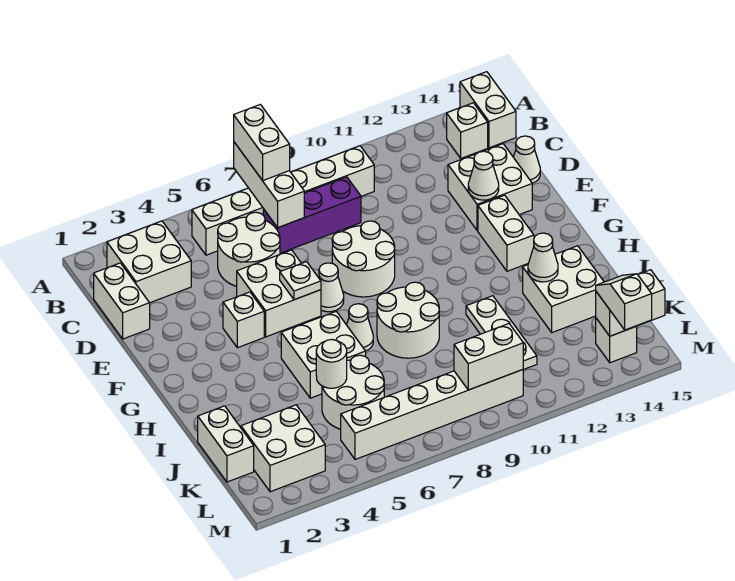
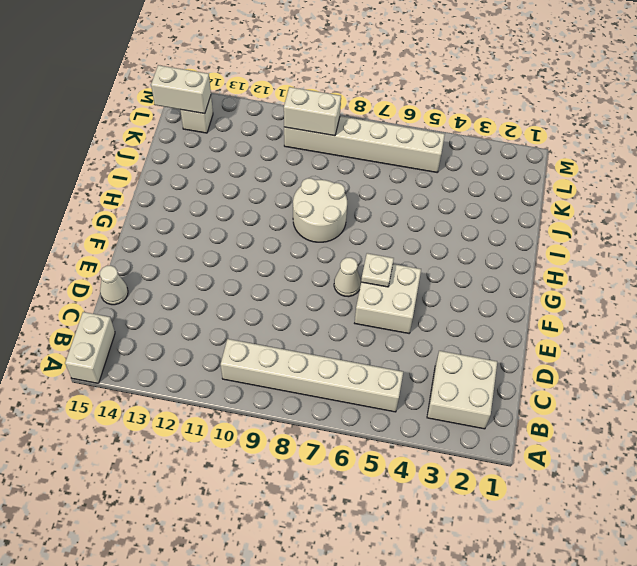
none -> white brick B14 level 1
none -> white brick C1:D1 level 1
none -> white round brick C5:D6 level 1
none -> purple brick C7:C9 level 1

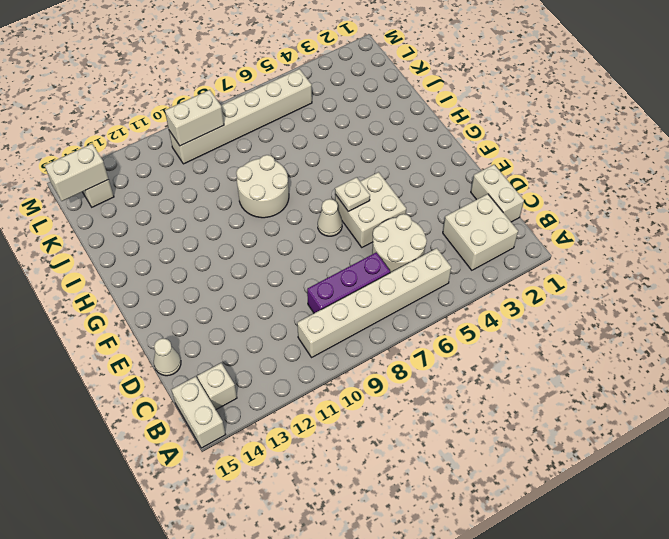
none -> white brick D13:E14 level 1
none -> white round brick E8:F9 level 1
none -> white brick F4 level 1
none -> white brick F13:G13 level 1

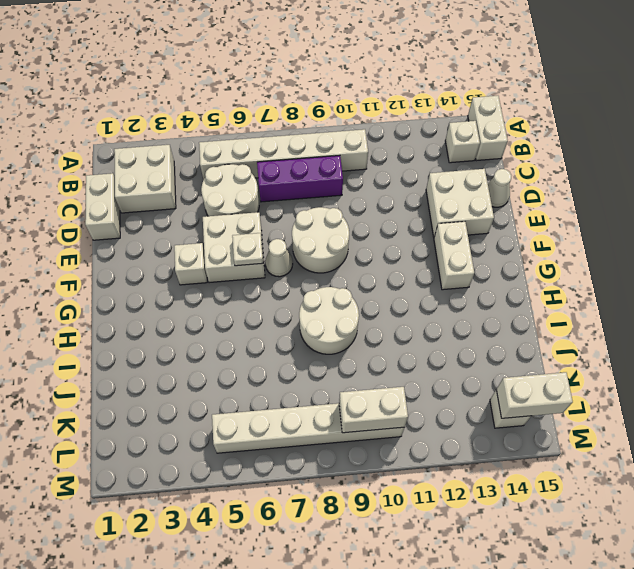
none -> white brick H5:I6 level 1
none -> white cone H7 level 1
none -> white plate I11:K11 level 1
none -> white brick I13:J14 level 1

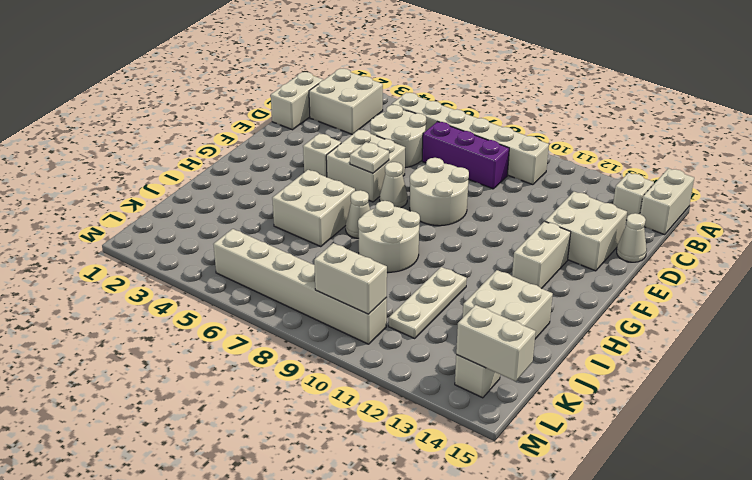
none -> white brick J1:K1 level 1
none -> white round brick J5:K6 level 1
none -> white brick K2:L3 level 1
none -> white brick A7:C7 level 2

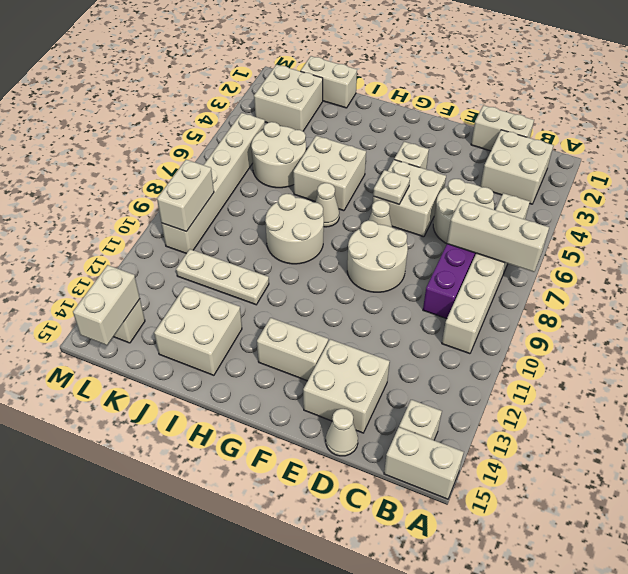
none -> white cone E13 level 2
none -> white cone I13 level 2
none -> white round brick J5 level 2
none -> white brick A7:B7 level 3

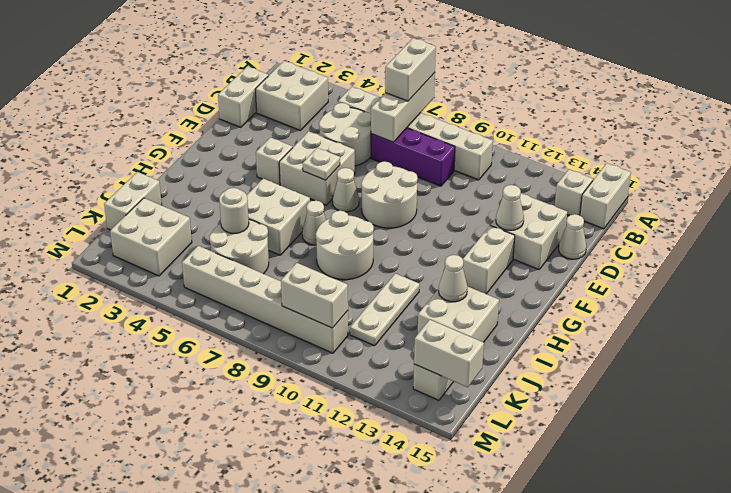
none -> white slope L14:M14 level 3 top M

